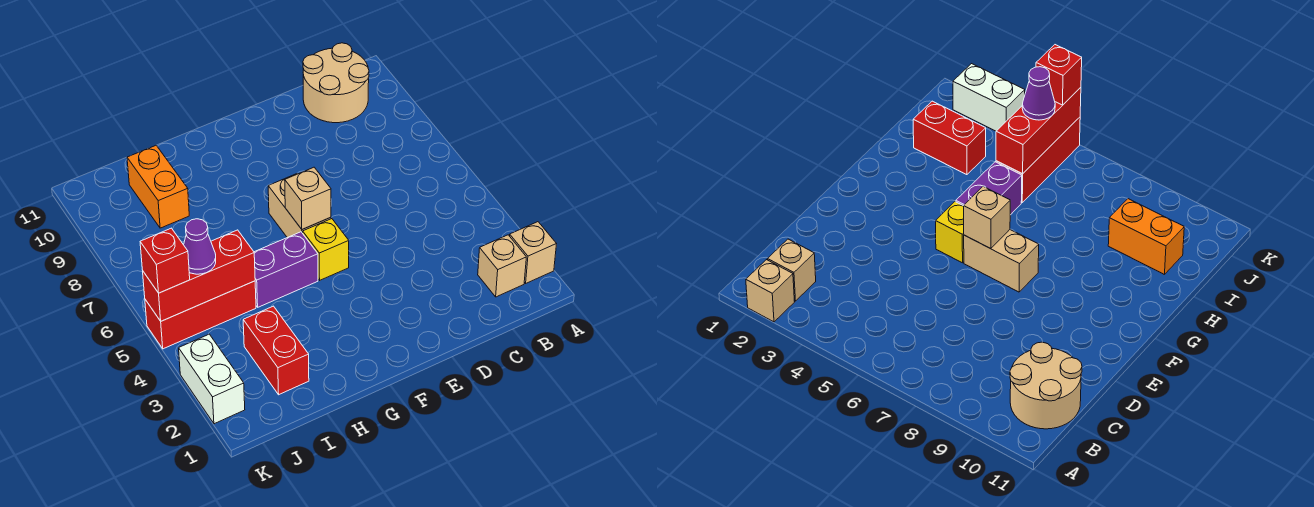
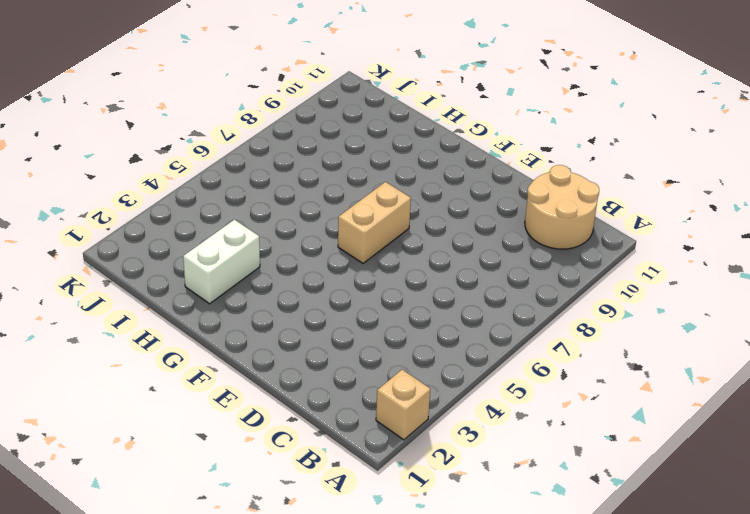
white brick H2:H3 level 1 -> white brick K2:K3 level 1
none -> tan brick B2 level 1
none -> yellow brick F5 level 1
none -> purple brick G5:H5 level 1

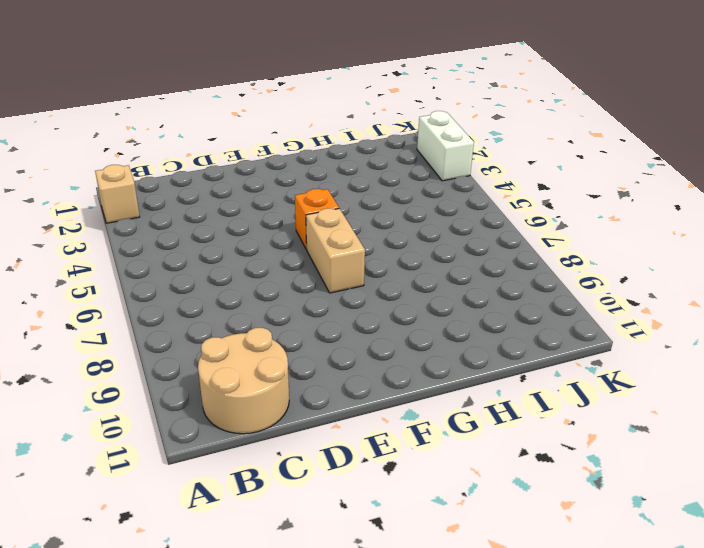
orange brick F5 level 1 -> yellow brick F5 level 1
none -> tan brick B2 level 1
none -> purple brick G5:H5 level 1
none -> red brick I2:I3 level 1

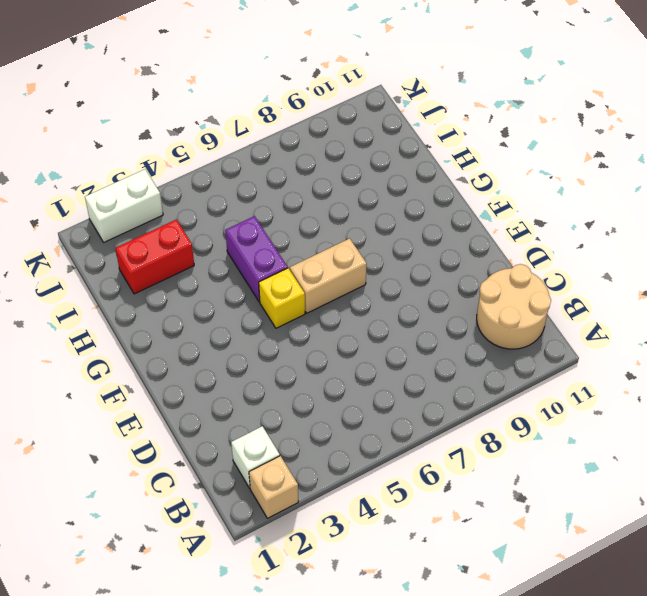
white brick B2 level 1 -> tan brick B2 level 1
none -> red brick I5:K5 level 1
none -> orange brick I9:I10 level 1
none -> tan brick F6 level 2

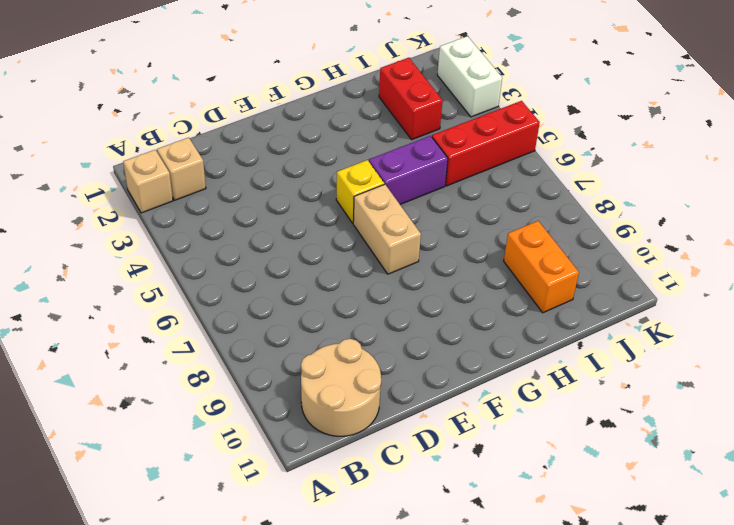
none -> tan brick F6 level 2
none -> red brick I5:K5 level 2
none -> purple cone J5 level 3

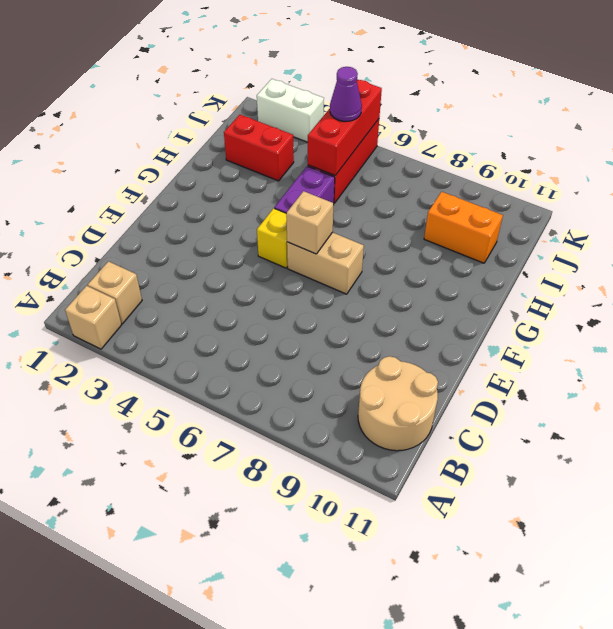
none -> red brick K5 level 3

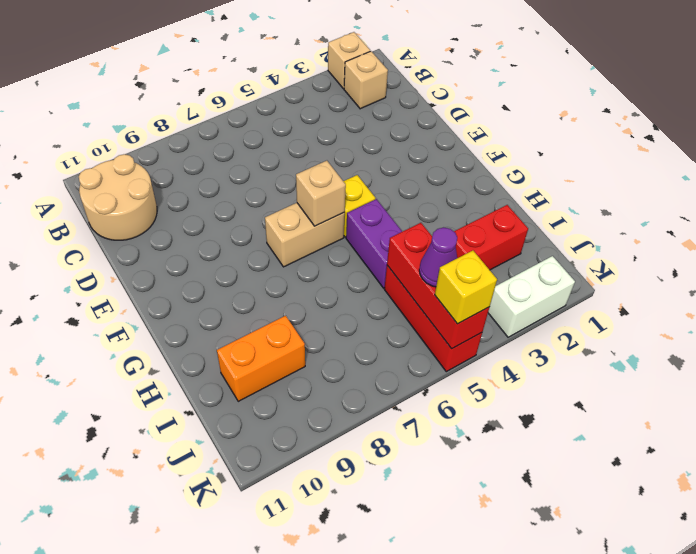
yellow brick K5 level 3 -> red brick K5 level 3

